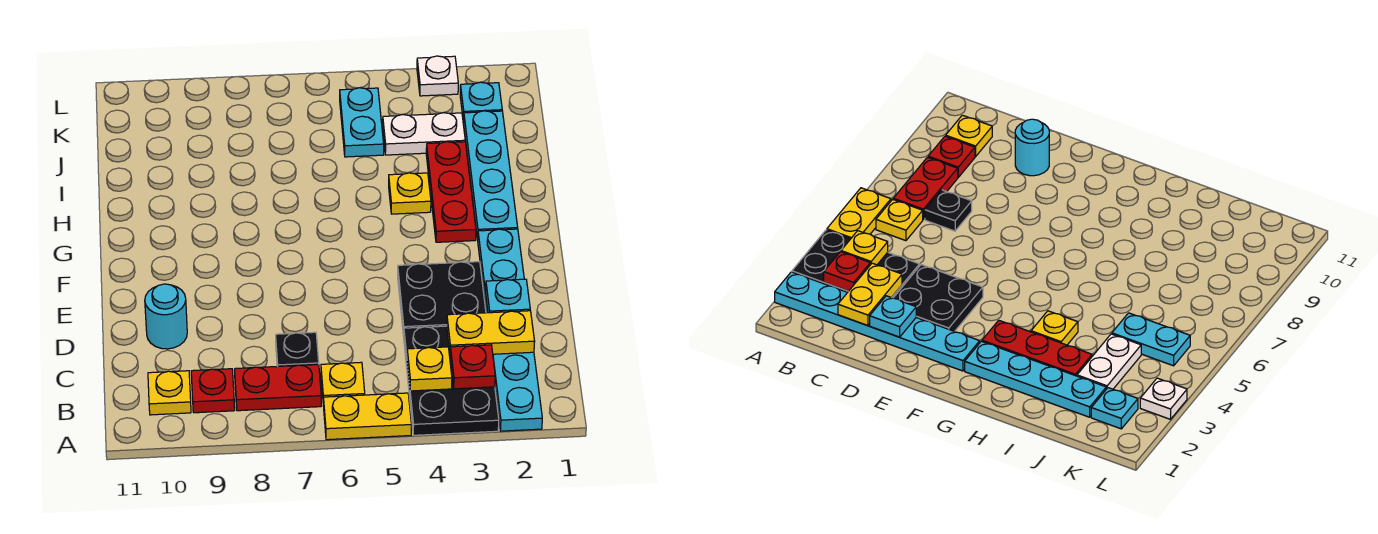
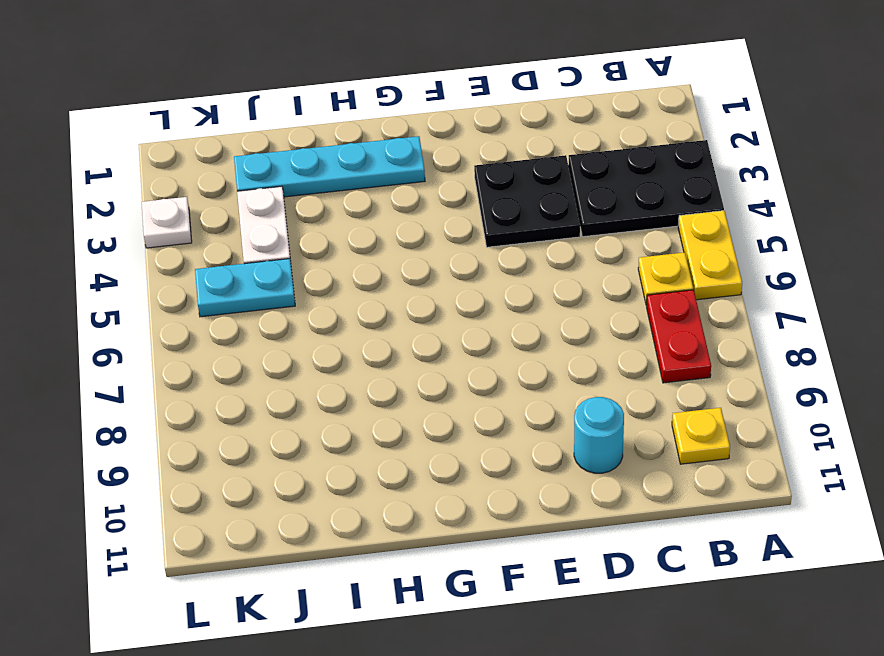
none -> cyan plate A2:F2 level 1
none -> red plate B9 level 1
none -> black plate C7 level 1

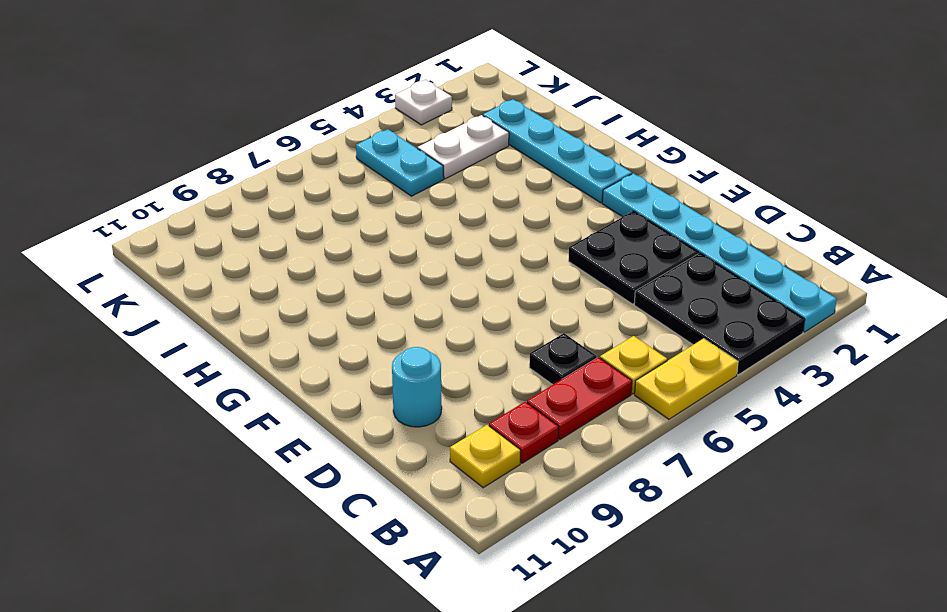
none -> red plate G3:I3 level 1
none -> yellow plate H4 level 1
none -> cyan plate K2 level 1

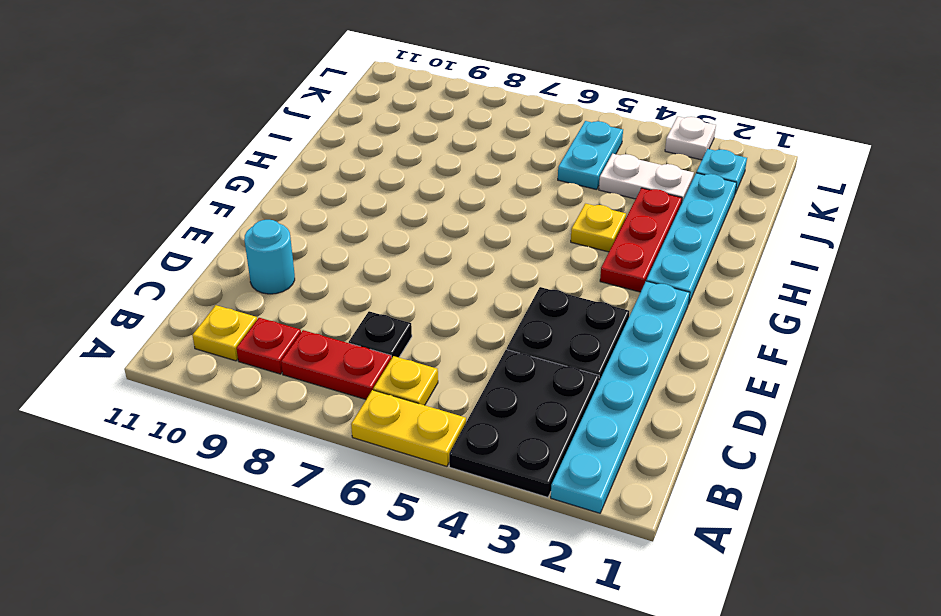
none -> red plate B3 level 2
none -> yellow plate B4 level 2
none -> yellow plate C2:C3 level 2

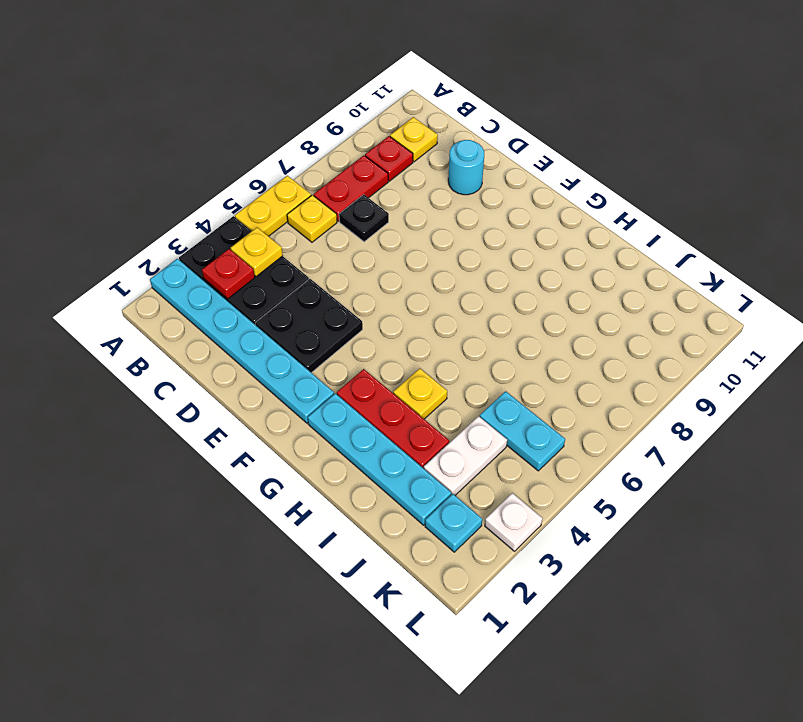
none -> yellow plate C2:C3 level 2
none -> cyan plate D2 level 2

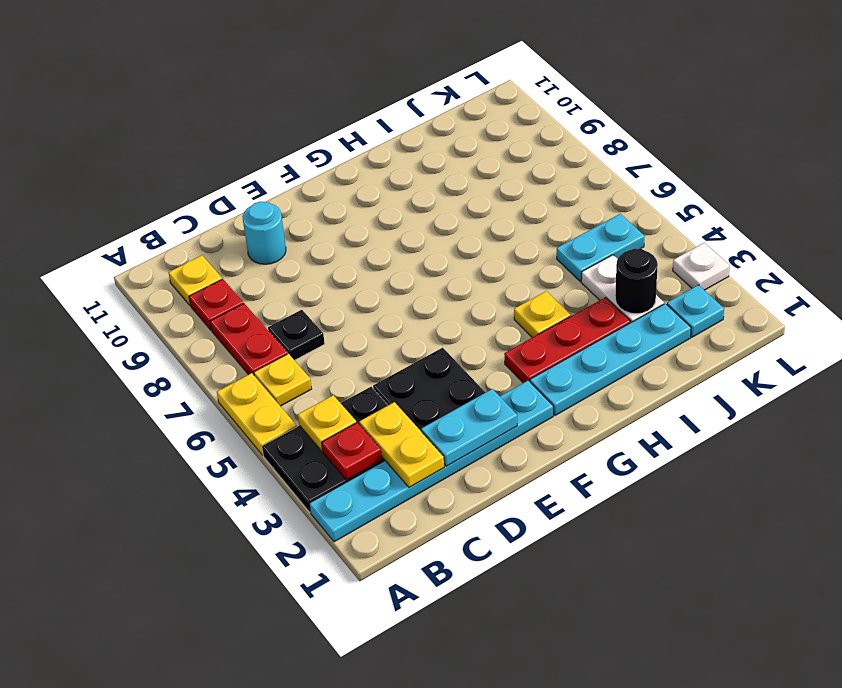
cyan plate D2:E2 level 2 -> cyan plate D2 level 2
black round brick J3 level 2 -> none

